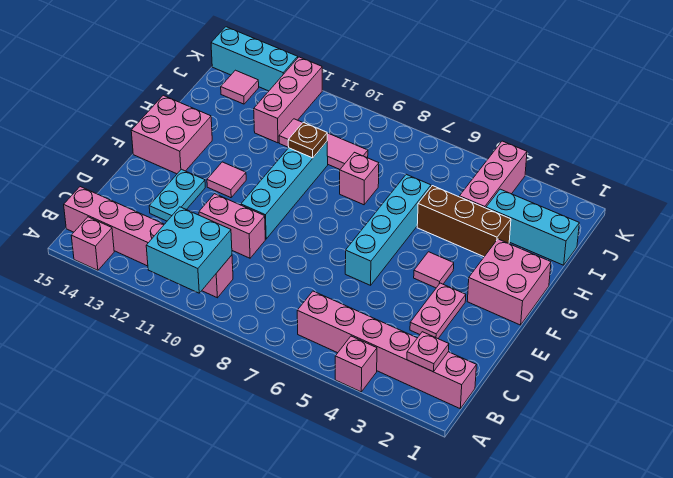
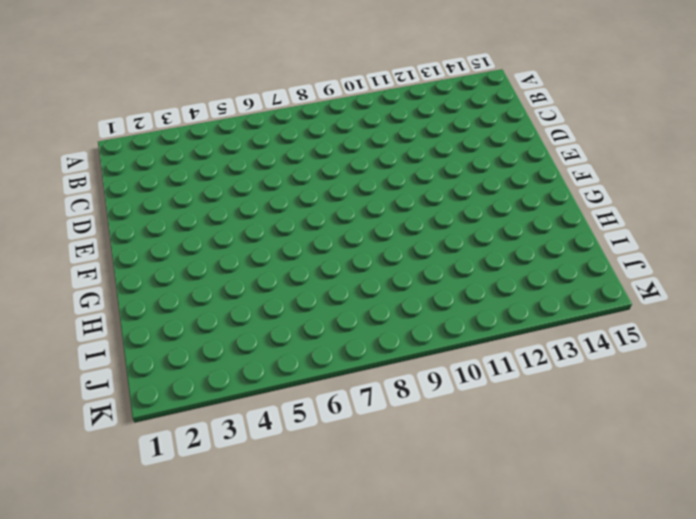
none -> pink brick A4 level 1
none -> pink brick A14 level 1
none -> pink brick B1:B6 level 1

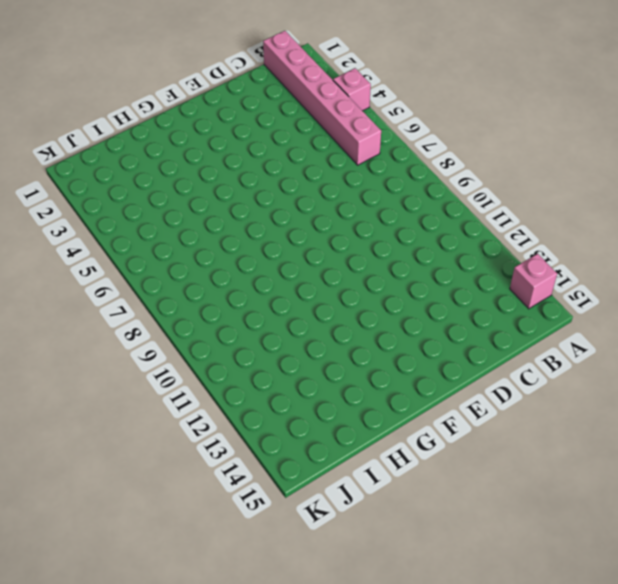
none -> pink brick B10:B15 level 1
none -> pink plate D3:E3 level 1
none -> pink brick D10:D11 level 1

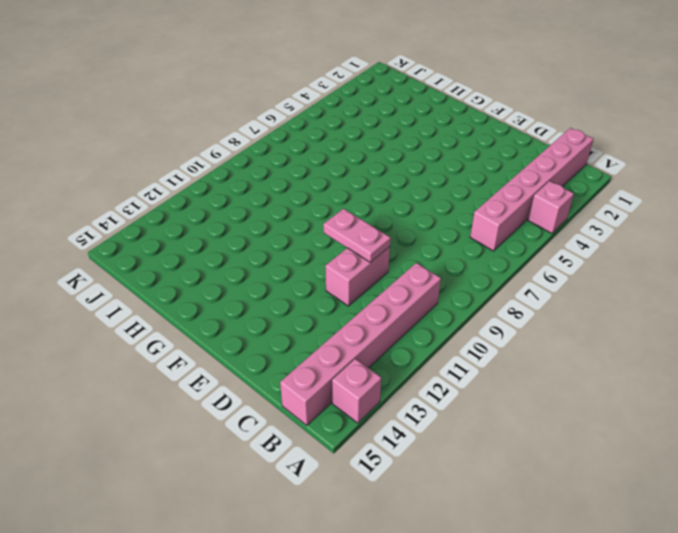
pink plate D10:E10 level 2 -> pink plate D3:E3 level 1
none -> cyan plate D13:E13 level 1
none -> cyan brick E6:H6 level 1
none -> cyan brick E10:H10 level 1

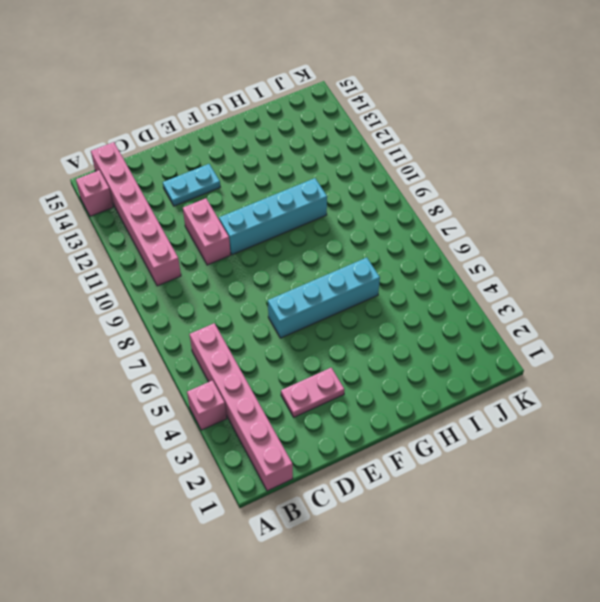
none -> pink brick F1:G2 level 1
none -> pink tile F4 level 1
none -> pink tile F12 level 1

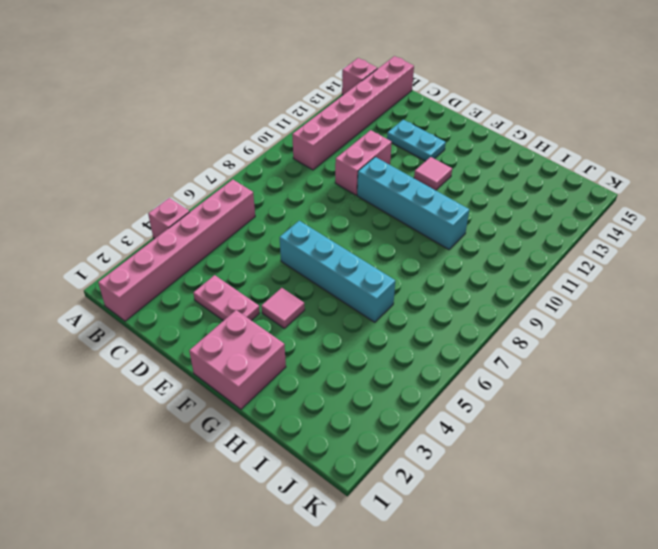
none -> pink brick F14:G15 level 1
none -> brown brick H3:H5 level 1
none -> pink brick H8 level 1

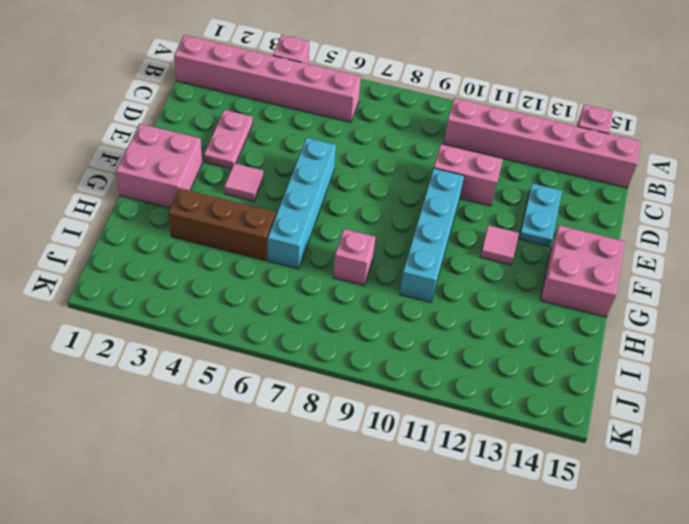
none -> cyan brick I1:I3 level 1
none -> pink brick I4:K4 level 1
none -> pink tile I9:I11 level 1

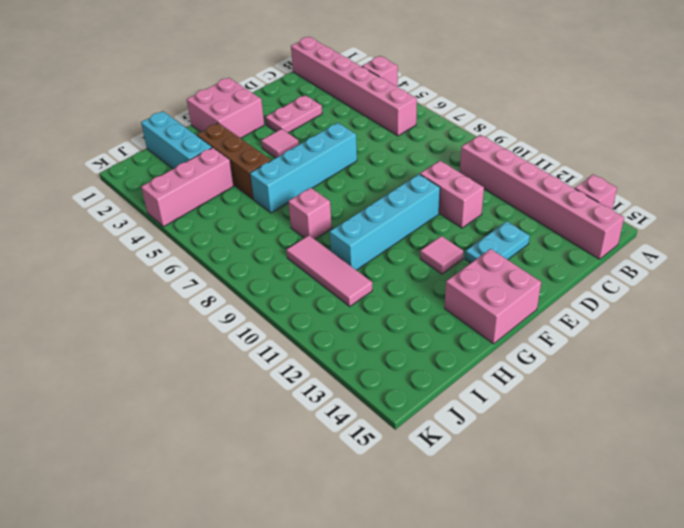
none -> pink brick I12:K12 level 1
none -> pink tile J14 level 1
none -> cyan brick K13:K15 level 1

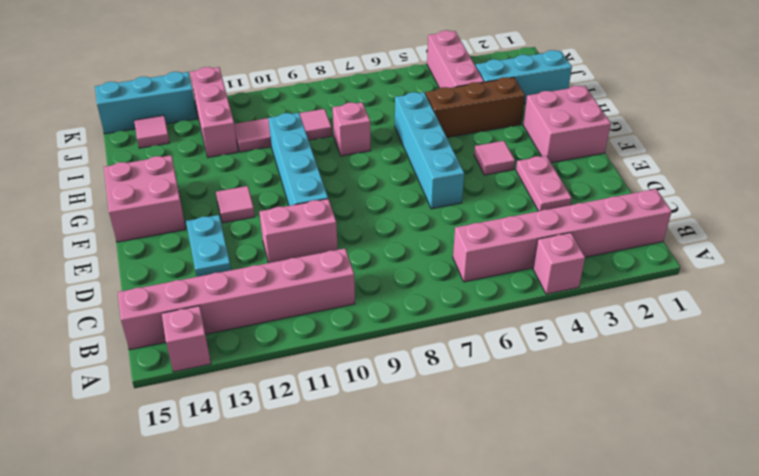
none -> cyan brick A10:B11 level 2
none -> pink plate B2 level 2
none -> brown plate H10 level 2

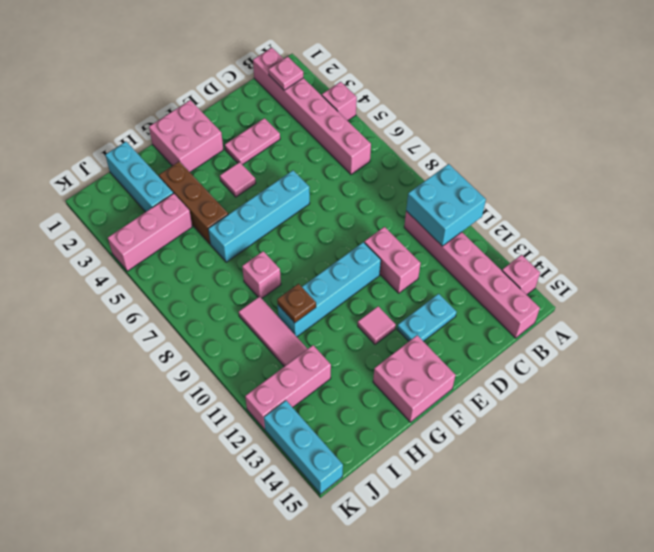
none -> pink tile J14 level 1

